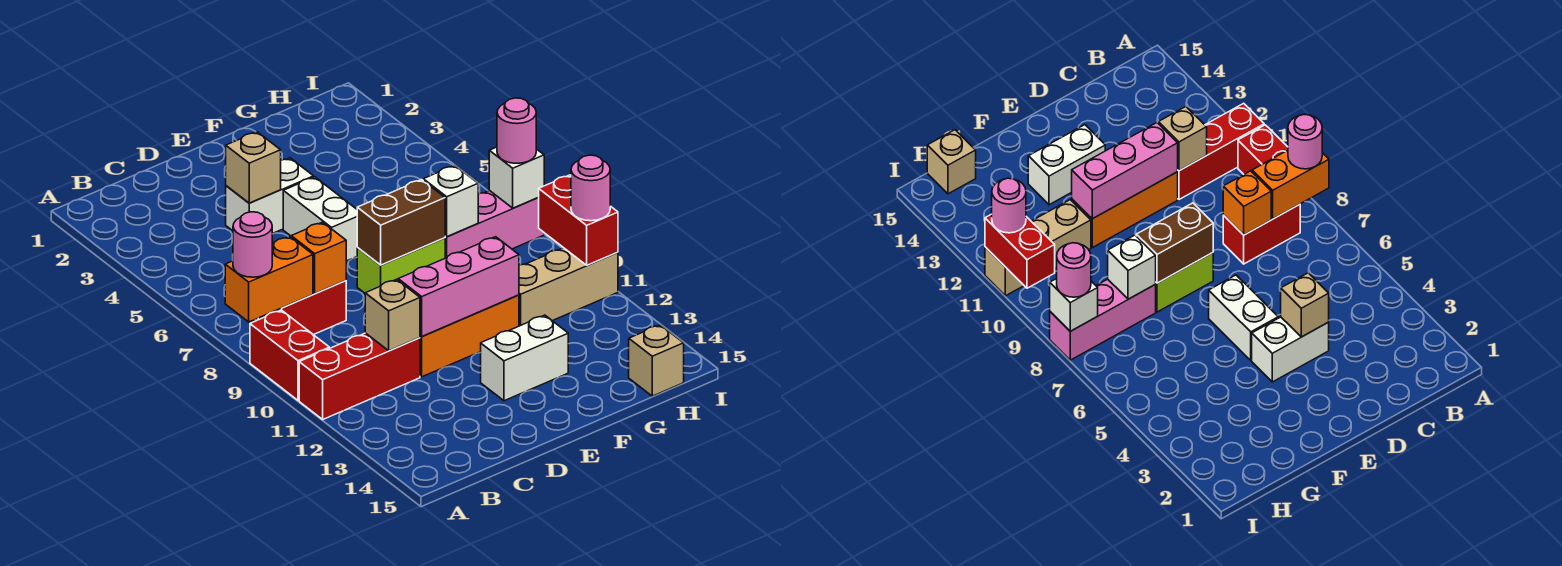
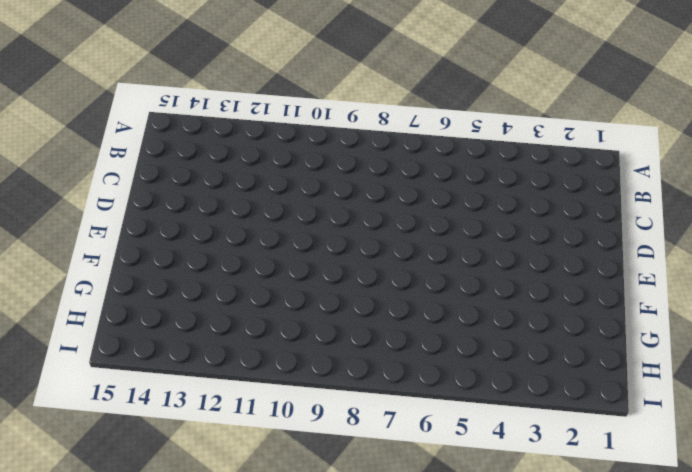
none -> red brick A9:A10 level 1
none -> red brick A11:C11 level 1
none -> red brick B8:C8 level 1

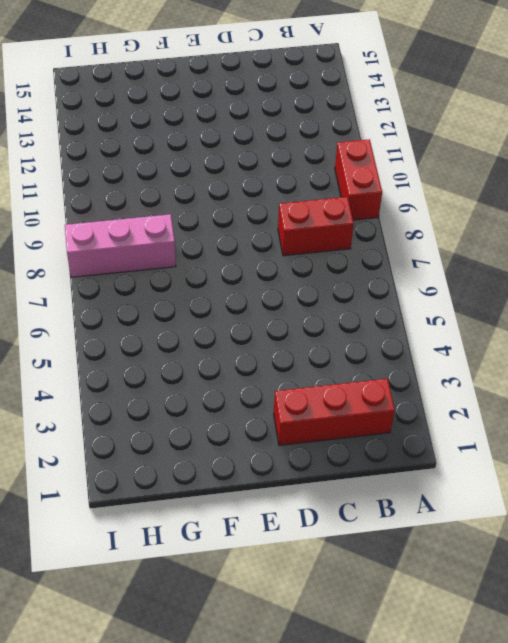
red brick B2:D2 level 1 -> red brick A11:C11 level 1
none -> white brick D4:E4 level 1
none -> orange brick D11:F11 level 1
none -> white brick E5:E6 level 1

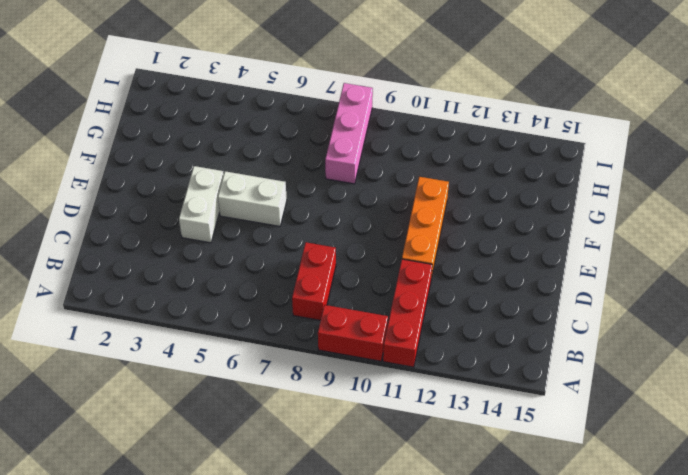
none -> lime brick E8:F8 level 1
none -> white brick E13:F13 level 1
none -> tan brick G11:I11 level 1

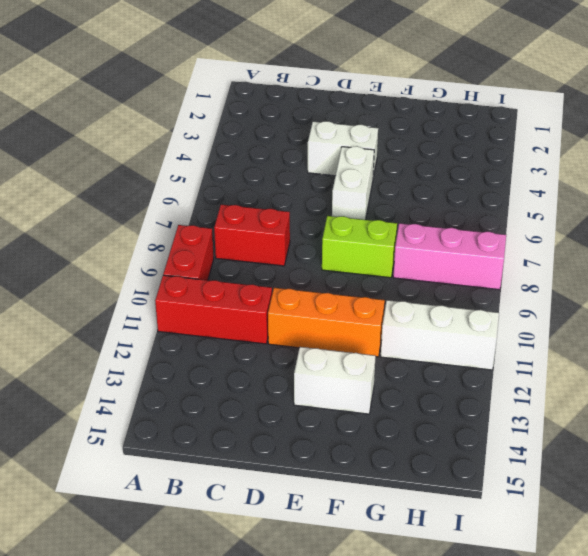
white brick G11:I11 level 1 -> tan brick G11:I11 level 1
none -> tan brick H15 level 1
none -> orange brick A8:B8 level 2
none -> orange brick C8 level 2

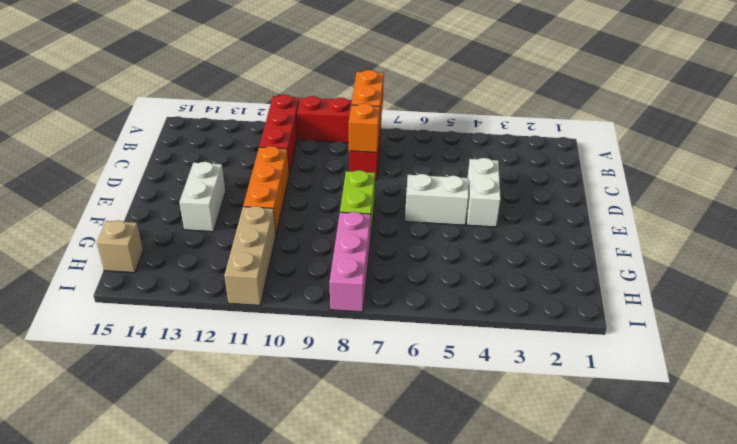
none -> tan brick C11 level 2
none -> tan brick D4 level 2
none -> pink brick D11:F11 level 2

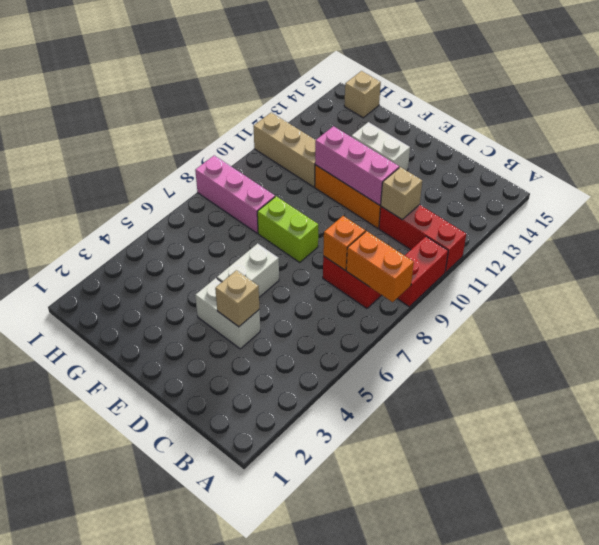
none -> brown brick E8:F8 level 2
none -> white brick G8 level 2
none -> white brick I8 level 2

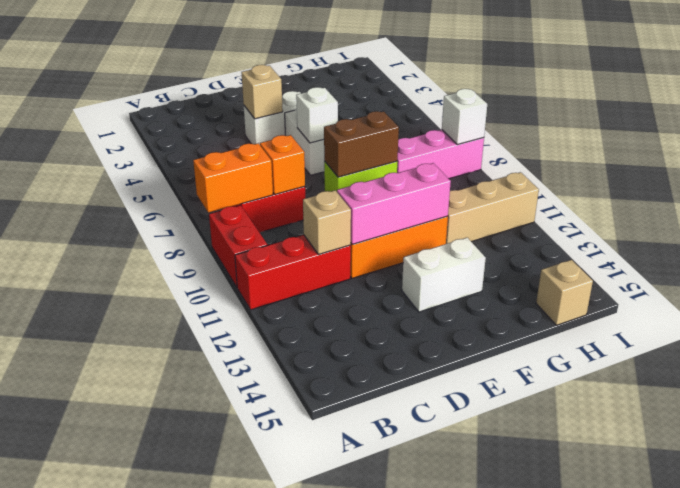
white brick E6 level 2 -> white brick G8 level 2
none -> red brick I10:I11 level 2
none -> pink round brick A8 level 3
none -> pink round brick I8 level 3

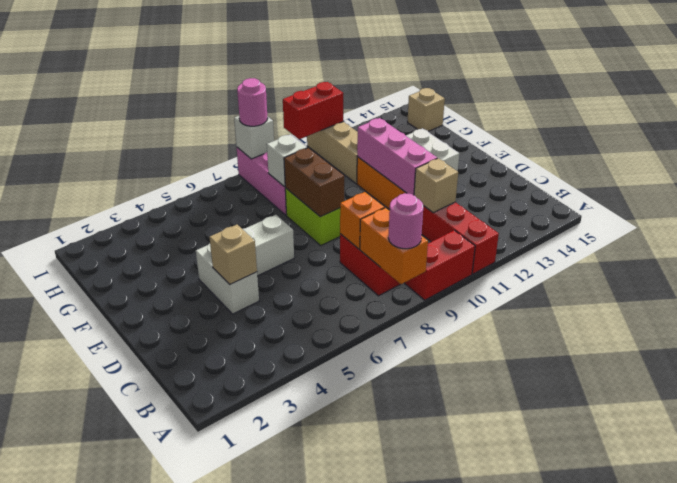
none -> pink round brick I11 level 3

